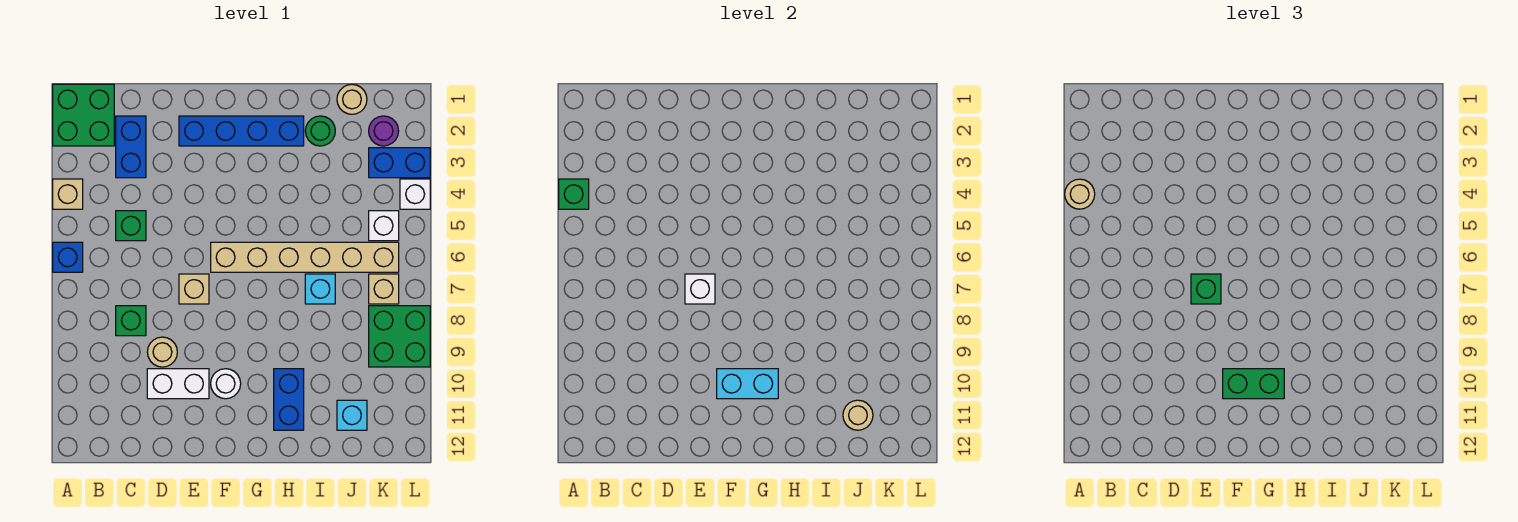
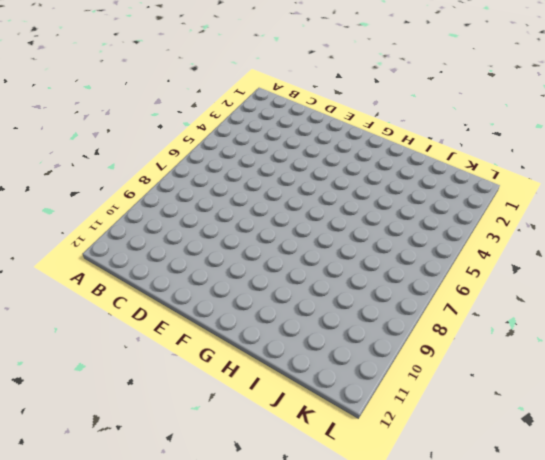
none -> green brick A1:B2 level 1
none -> tan brick A4 level 1
none -> blue brick A6 level 1
none -> blue brick C2:C3 level 1

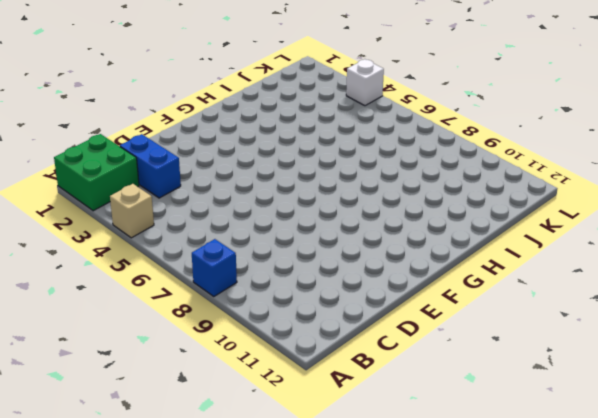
blue brick A8 level 1 -> blue brick A6 level 1
none -> green brick C5 level 1
none -> green brick C8 level 1
none -> tan round brick D9 level 1
none -> white brick D10:E10 level 1

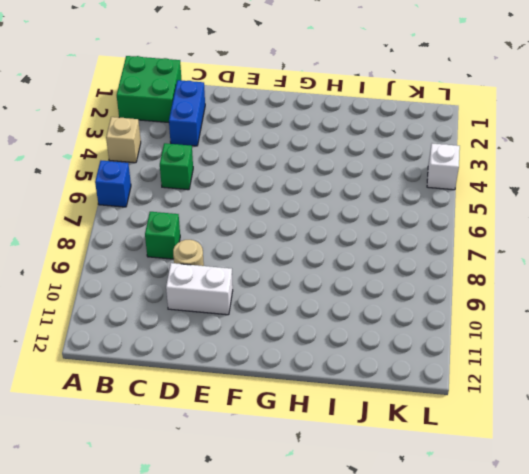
none -> blue brick E2:H2 level 1
none -> tan brick E7 level 1
none -> tan brick F6:K6 level 1
none -> white round brick F10 level 1

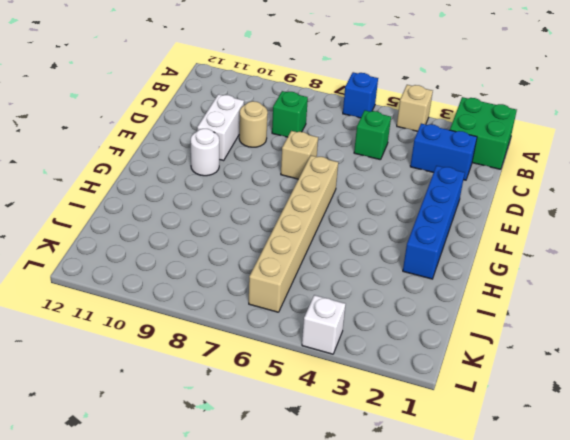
none -> blue brick H10:H11 level 1
none -> green round brick I2 level 1
none -> cyan brick I7 level 1
none -> tan round brick J1 level 1

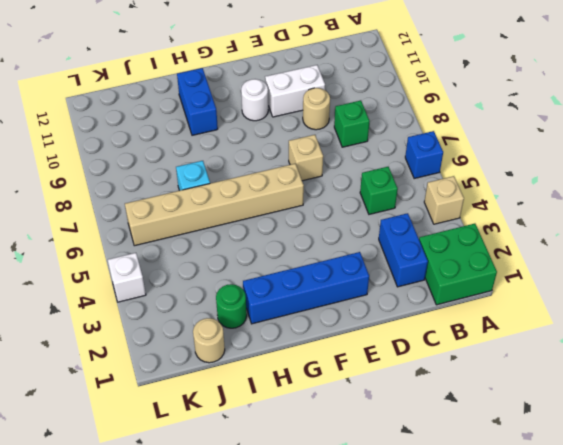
none -> cyan brick J11 level 1
none -> purple round brick K2 level 1
none -> blue brick K3:L3 level 1
none -> white brick K5 level 1

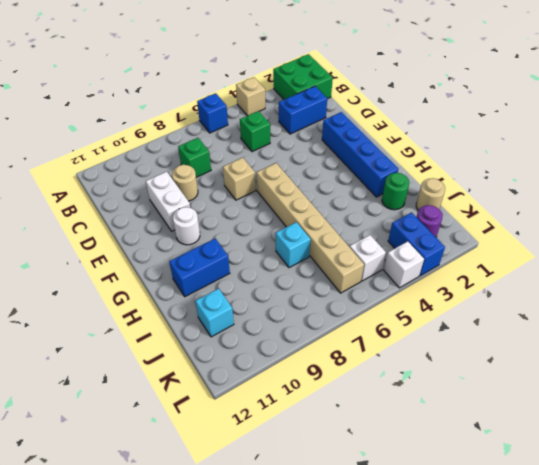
none -> tan brick K7 level 1
none -> green brick K8:L9 level 1
none -> green brick A4 level 2
none -> white brick E7 level 2

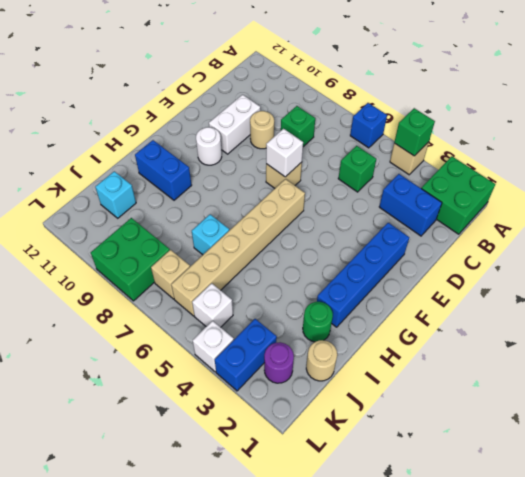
none -> cyan brick F10:G10 level 2
none -> tan round brick J11 level 2
none -> tan round brick A4 level 3
none -> green brick E7 level 3

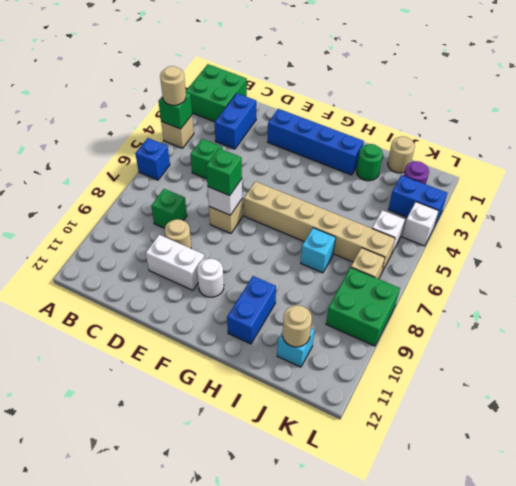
none -> cyan brick F10:G10 level 2
none -> green brick F10:G10 level 3

